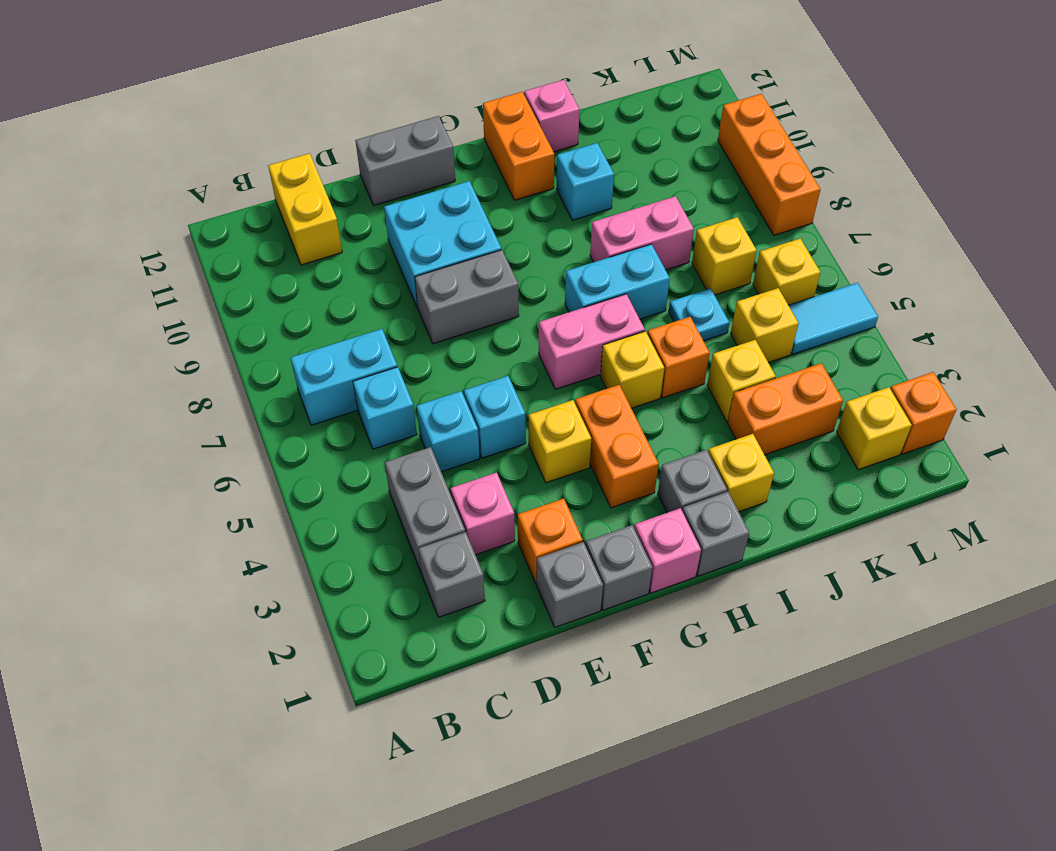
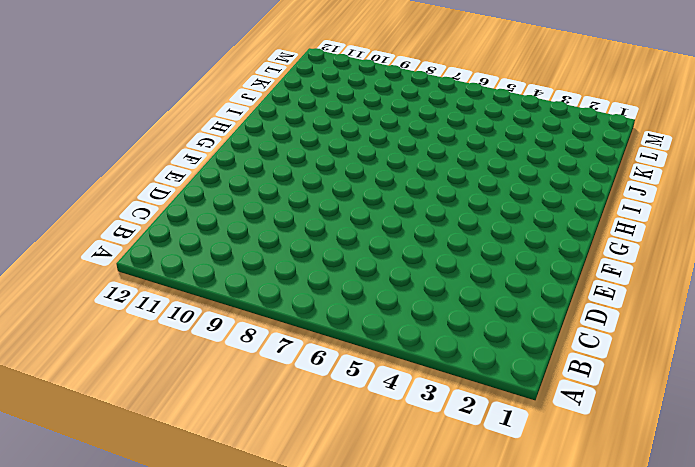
none -> cyan brick B7:C7 level 1
none -> grey brick C2 level 1
none -> grey brick C3:C4 level 1
none -> cyan brick C6 level 1

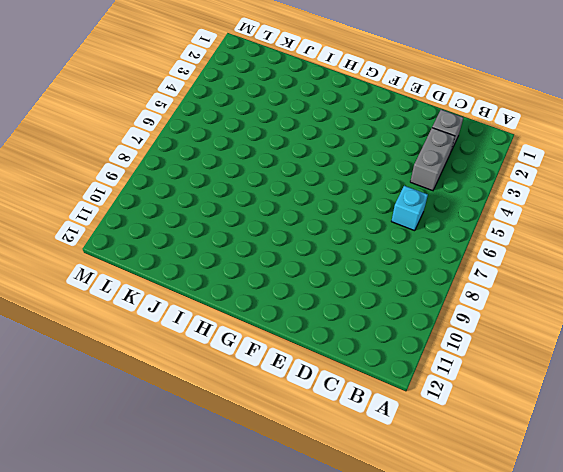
none -> cyan brick B7:C7 level 1
none -> yellow brick C11:C12 level 1
none -> pink brick D3 level 1
none -> cyan brick D5 level 1

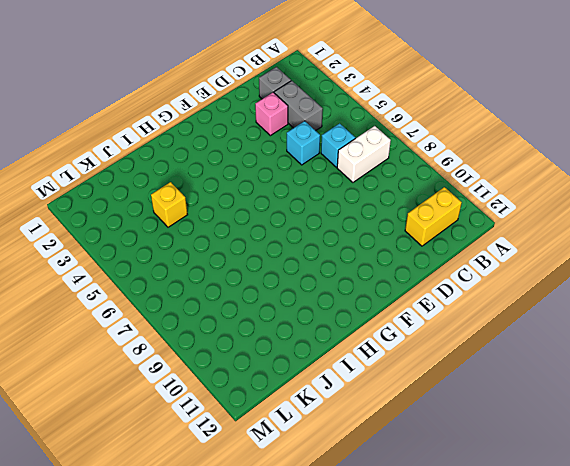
white brick B7:C7 level 1 -> cyan brick B7:C7 level 1
yellow brick B11:C11 level 1 -> yellow brick C11:C12 level 1
none -> grey brick E1 level 1
none -> orange brick E2 level 1
none -> cyan brick E5 level 1
none -> grey brick E8:F8 level 1

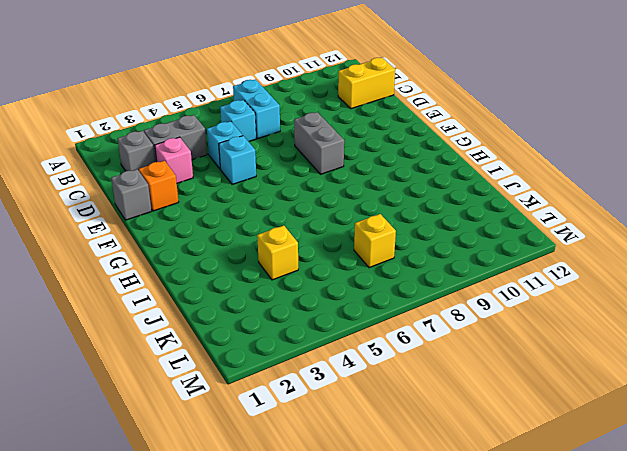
none -> cyan brick E9:F10 level 1
none -> grey brick E12:F12 level 1
none -> grey brick F1 level 1
none -> yellow brick F4 level 1

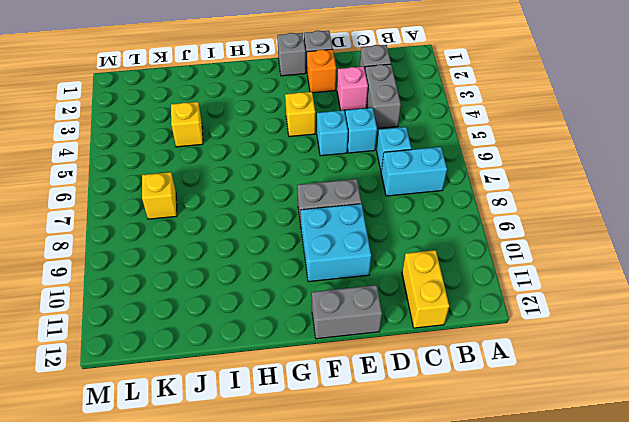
none -> pink brick G1 level 1
none -> orange brick G3:G4 level 1
none -> pink brick G6:H6 level 1
none -> grey brick H1 level 1

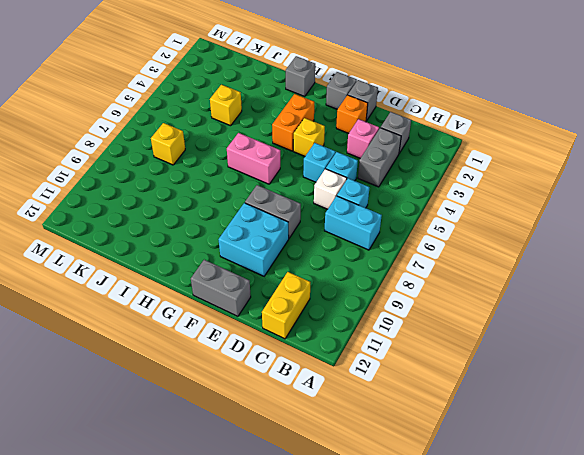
white brick D6 level 1 -> none
none -> pink brick G1 level 1
none -> grey brick H2 level 1
none -> yellow brick H5 level 1
none -> cyan brick H7:I7 level 1

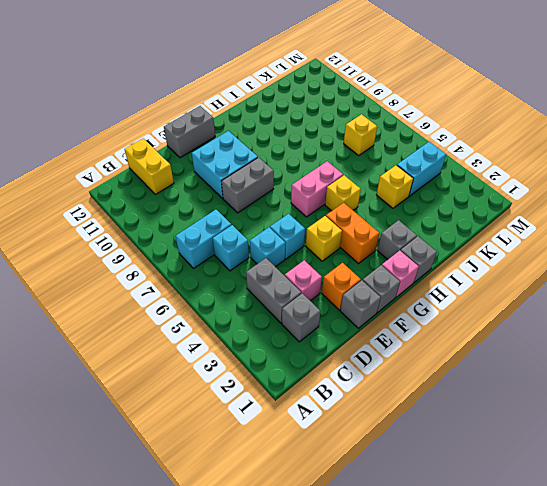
cyan brick K4:L4 level 1 -> cyan brick H7:I7 level 1
none -> orange brick H11:H12 level 1
none -> yellow brick I2 level 1
none -> orange brick I5 level 1
none -> pink brick I8:J8 level 1

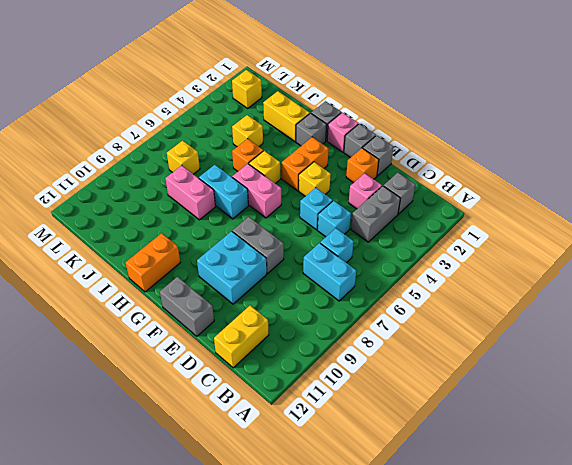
yellow brick I2:J2 level 1 -> yellow brick I2 level 1
none -> cyan brick I10 level 1
none -> pink brick I12 level 1
none -> orange brick J3:K3 level 1
none -> cyan plate J6 level 1

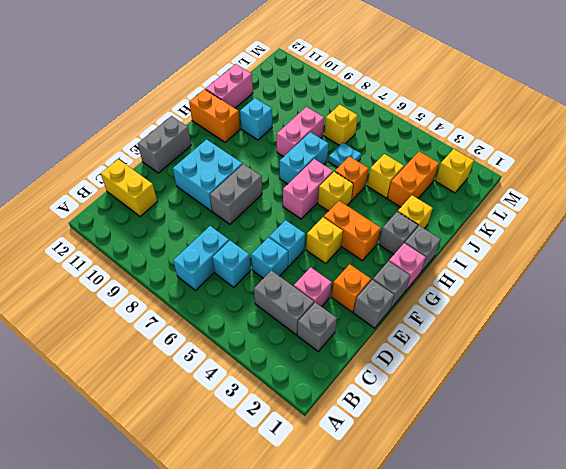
pink brick I12:J12 level 1 -> pink brick I12 level 1
none -> yellow brick K5 level 1
none -> cyan tile L5:M5 level 1
none -> yellow brick L6 level 1
none -> orange brick M2 level 1

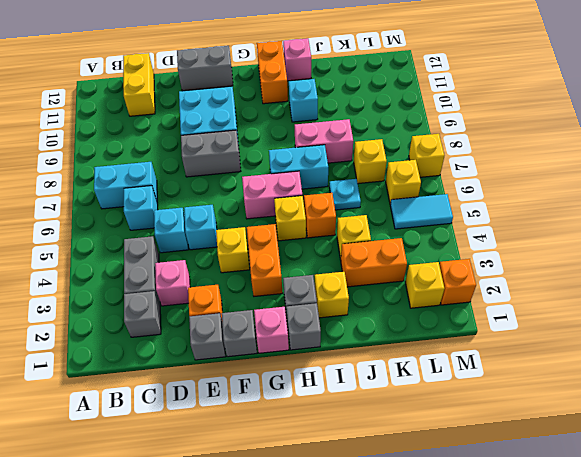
yellow brick M7 level 1 -> yellow brick K5 level 1
none -> orange brick M8:M10 level 1

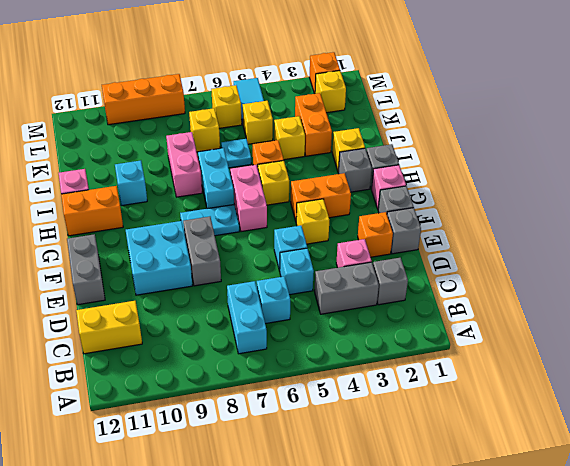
cyan plate G7:G8 level 1 -> none

